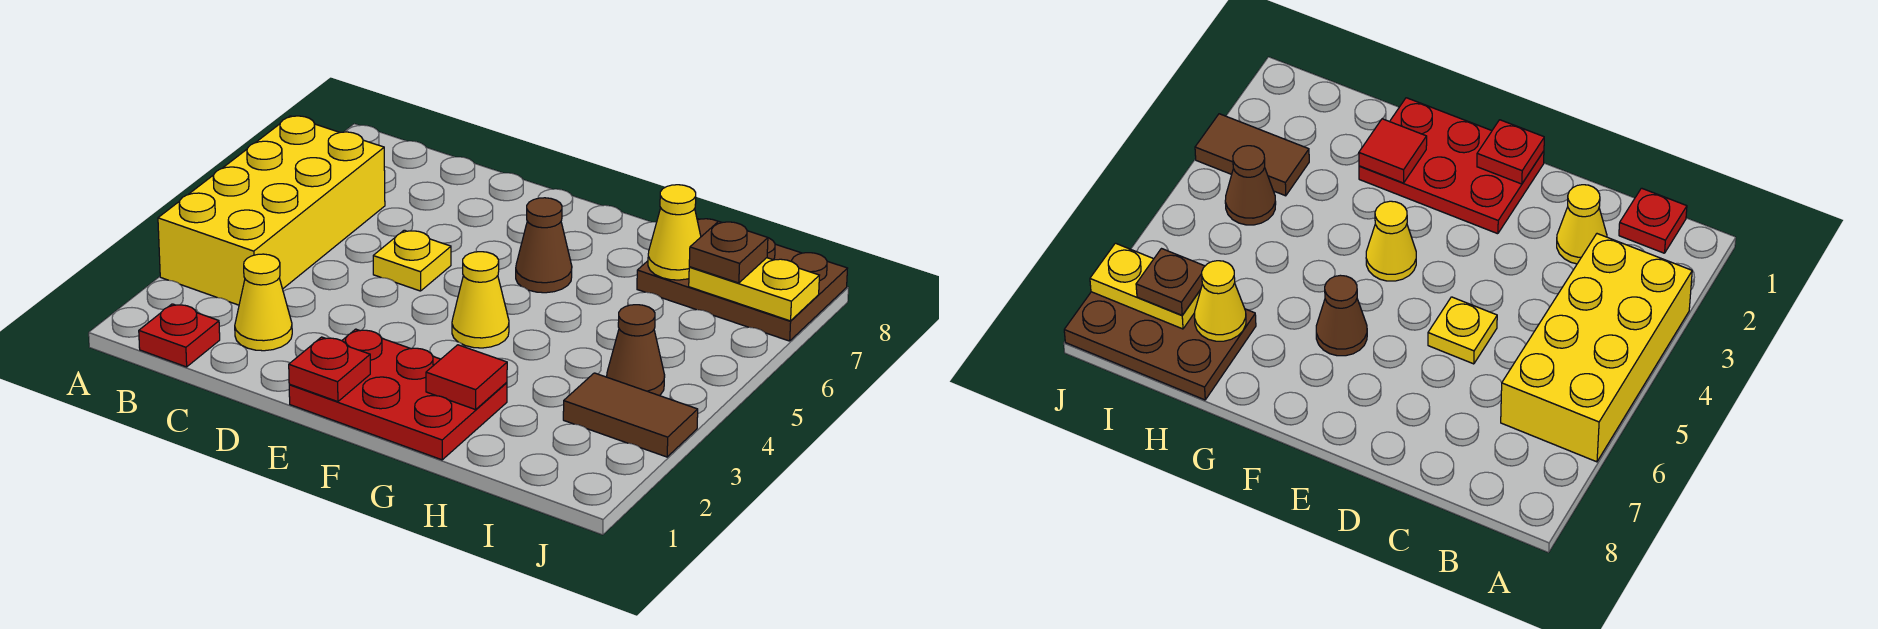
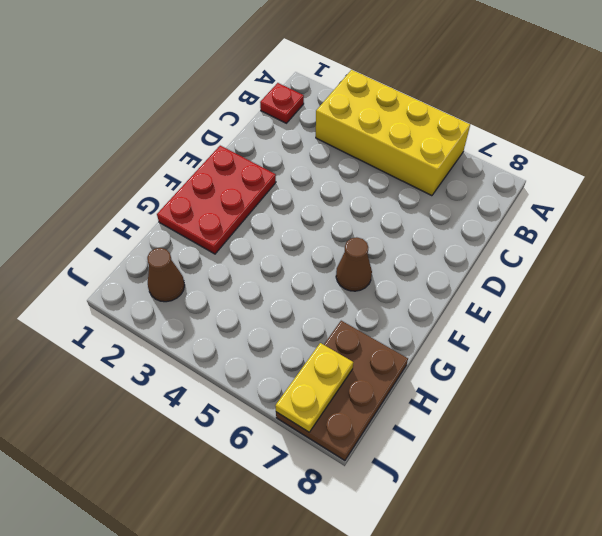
brown cone I2 level 1 -> brown cone I4 level 1
none -> yellow cone C2 level 1
none -> yellow plate D5 level 1
none -> yellow cone F4 level 1

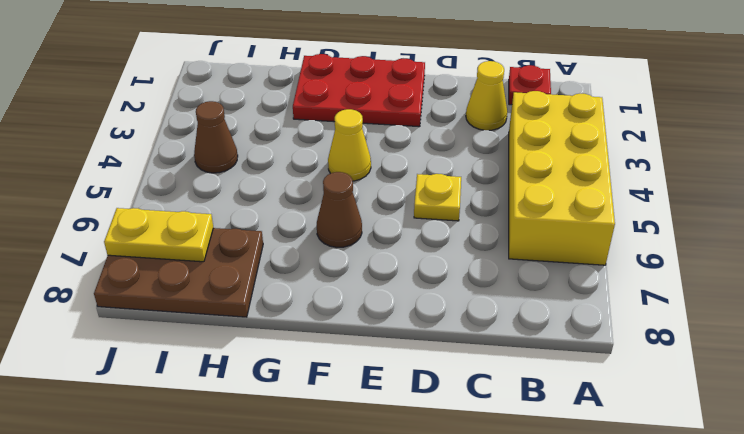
none -> brown tile I3:J3 level 1
none -> red plate E1 level 2
none -> red tile G2 level 2

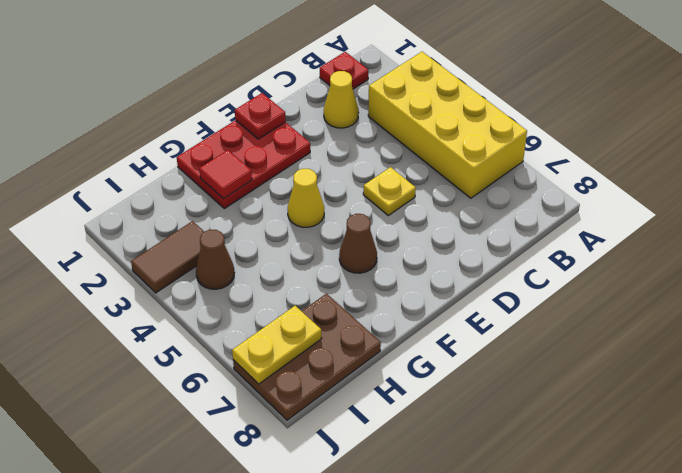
none -> yellow cone H7 level 2
none -> brown plate I7 level 3

